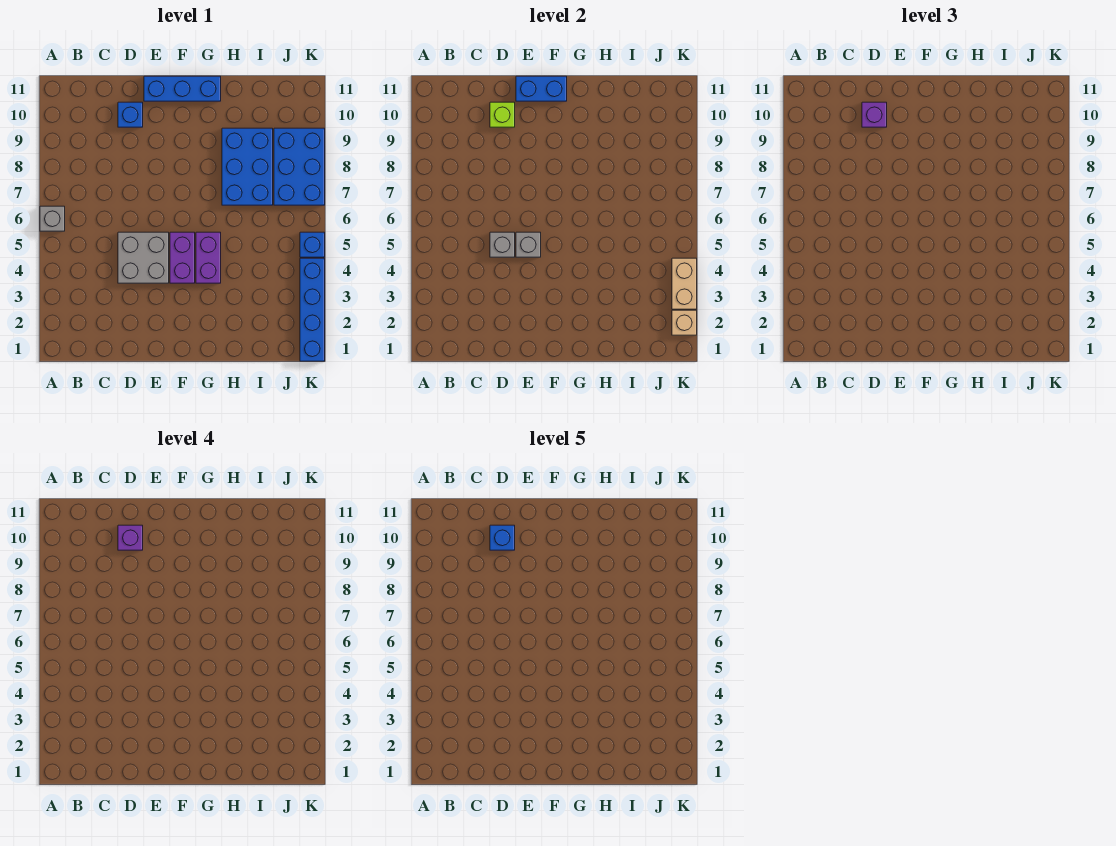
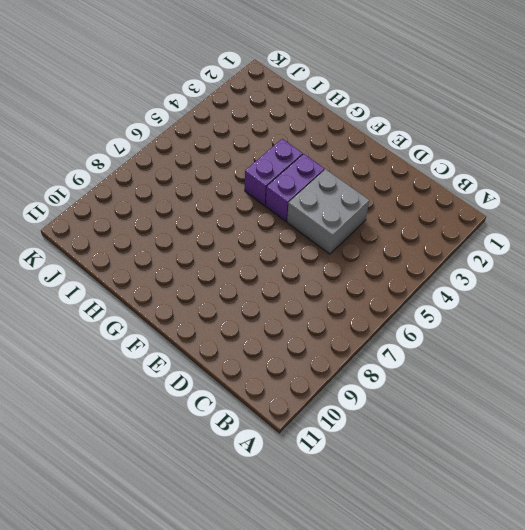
none -> grey brick A6 level 1
none -> blue brick D10 level 1
none -> blue brick E11:G11 level 1

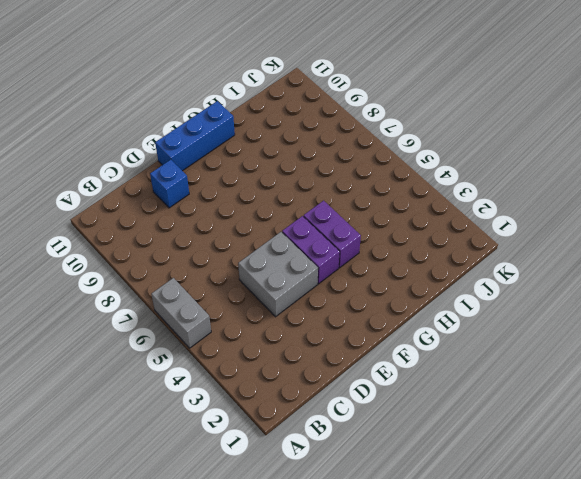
grey brick A5:A6 level 1 -> grey brick A6 level 1
none -> blue brick H7:I9 level 1
none -> blue brick J7:K9 level 1
none -> blue brick K1:K4 level 1

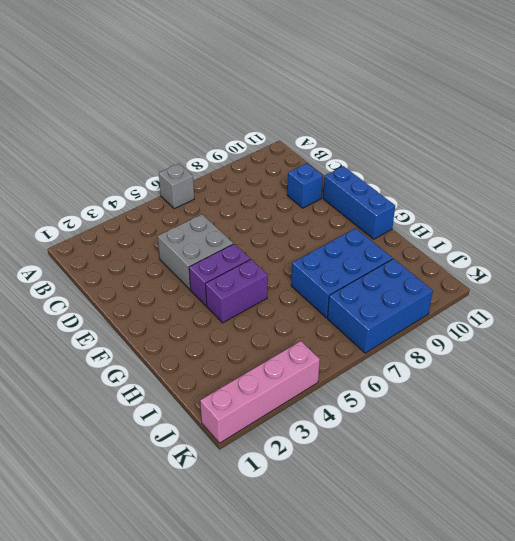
pink brick K1:K4 level 1 -> blue brick K1:K4 level 1
none -> blue brick K5 level 1
none -> grey brick D5 level 2
none -> lime brick D10 level 2

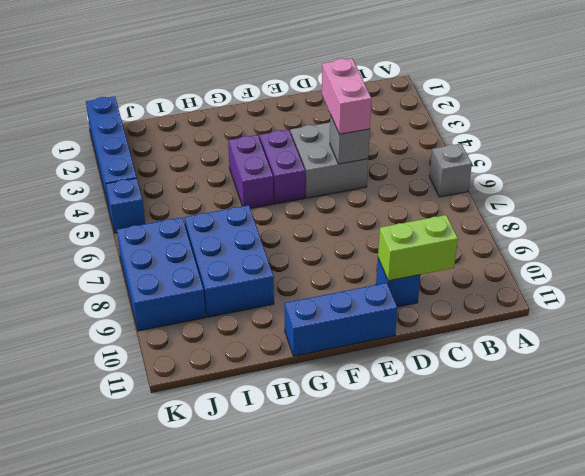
lime brick C10:D10 level 2 -> lime brick D10 level 2
pink brick D4:D5 level 3 -> none
none -> grey brick E5 level 2
none -> blue brick E11:F11 level 2
none -> tan brick K2 level 2

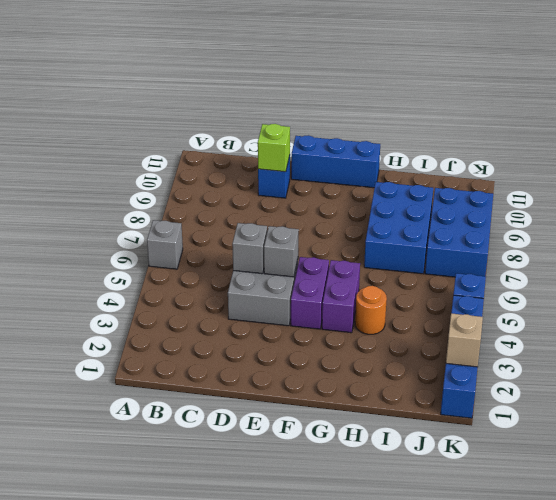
orange round brick H4 level 1 -> none
none -> blue brick E11:F11 level 2
none -> tan brick K3:K4 level 2
none -> purple brick D10 level 3

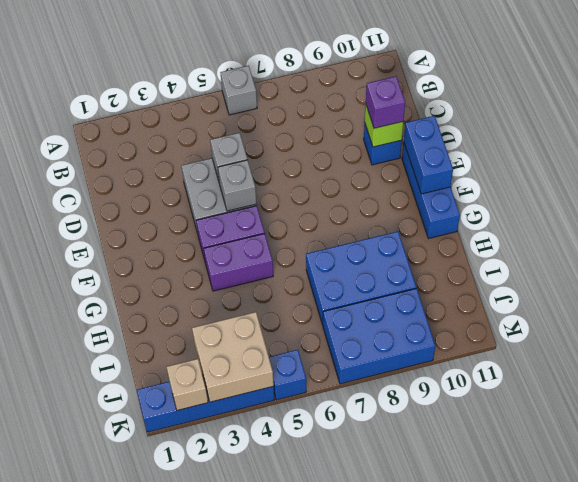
tan brick J3:K4 level 2 -> tan brick K3:K4 level 2
none -> purple brick D10 level 4
none -> blue brick D10 level 5

